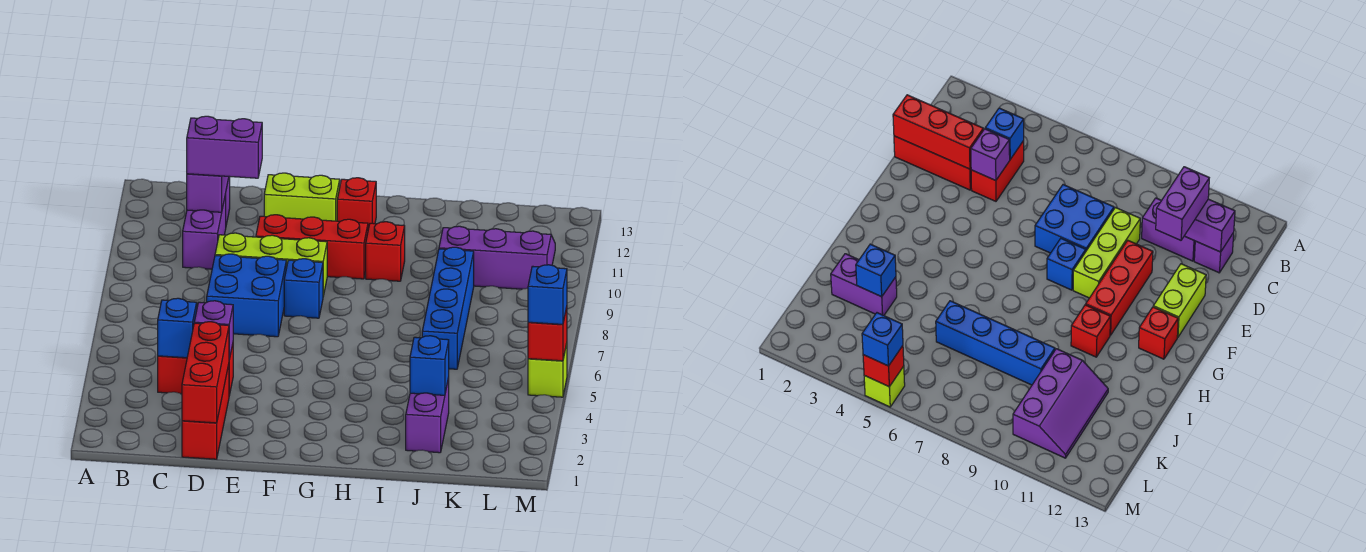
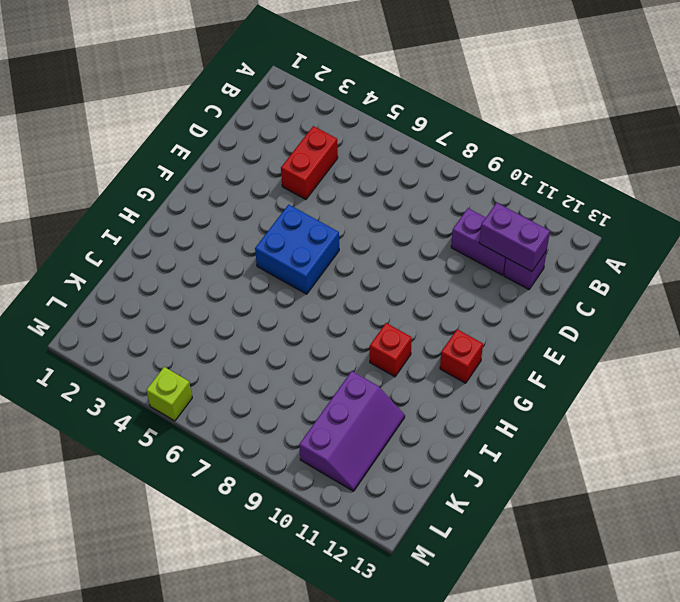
blue brick F5:G6 level 1 -> blue brick D7:E8 level 1
none -> red brick D1:D3 level 1
none -> lime brick D9:F9 level 1
none -> red brick E10:G10 level 1

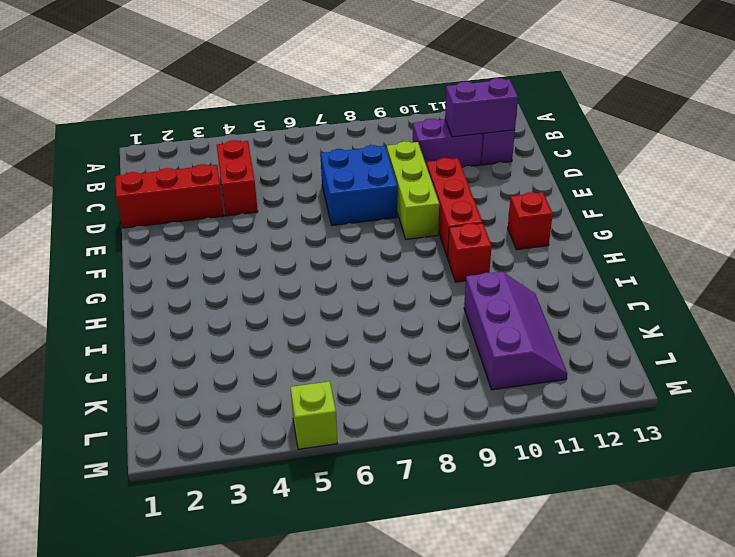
none -> lime brick E12:F12 level 1
none -> blue brick F8 level 1
none -> purple brick J2:J3 level 1

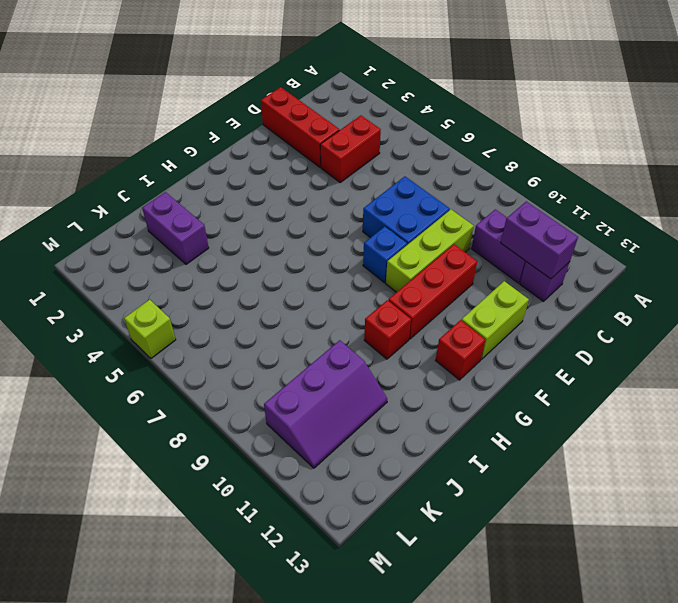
none -> blue brick J6:J9 level 1
none -> blue brick C4 level 2
none -> red brick D1:D3 level 2

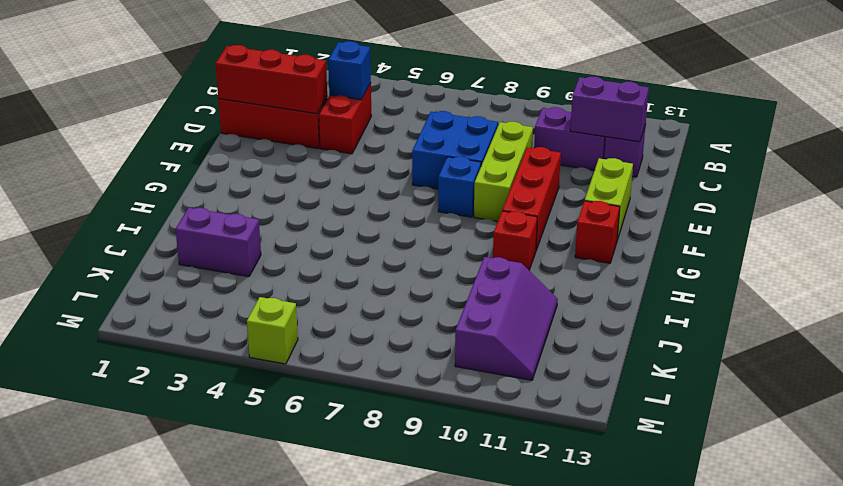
none -> blue brick J6:J9 level 1
none -> purple brick D4 level 2
none -> blue brick J3 level 2

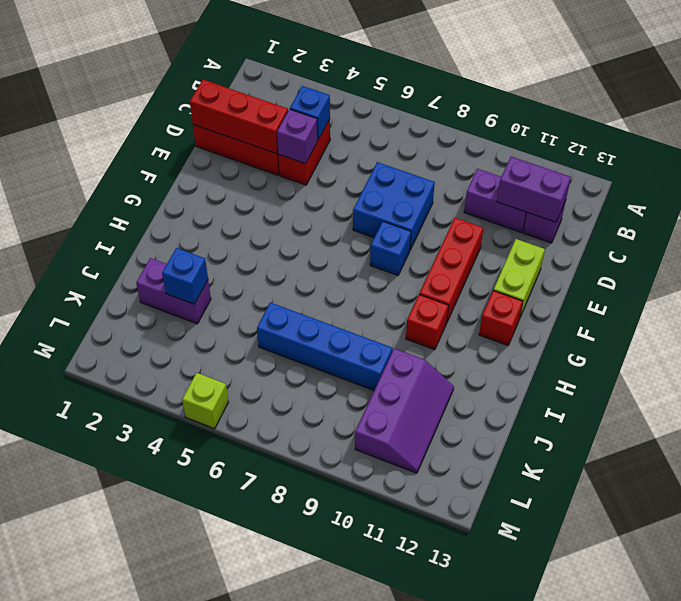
none -> lime brick D9:F9 level 1
none -> red brick M5 level 2
none -> purple brick C11:D11 level 3

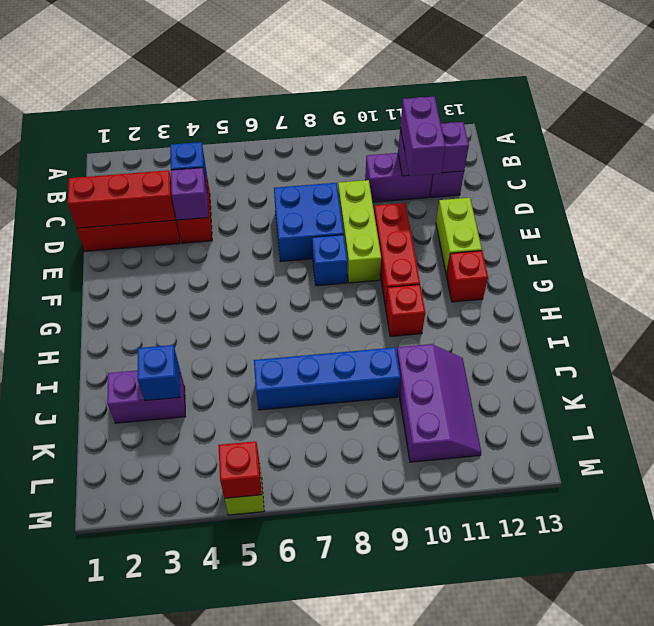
none -> blue brick M5 level 3

